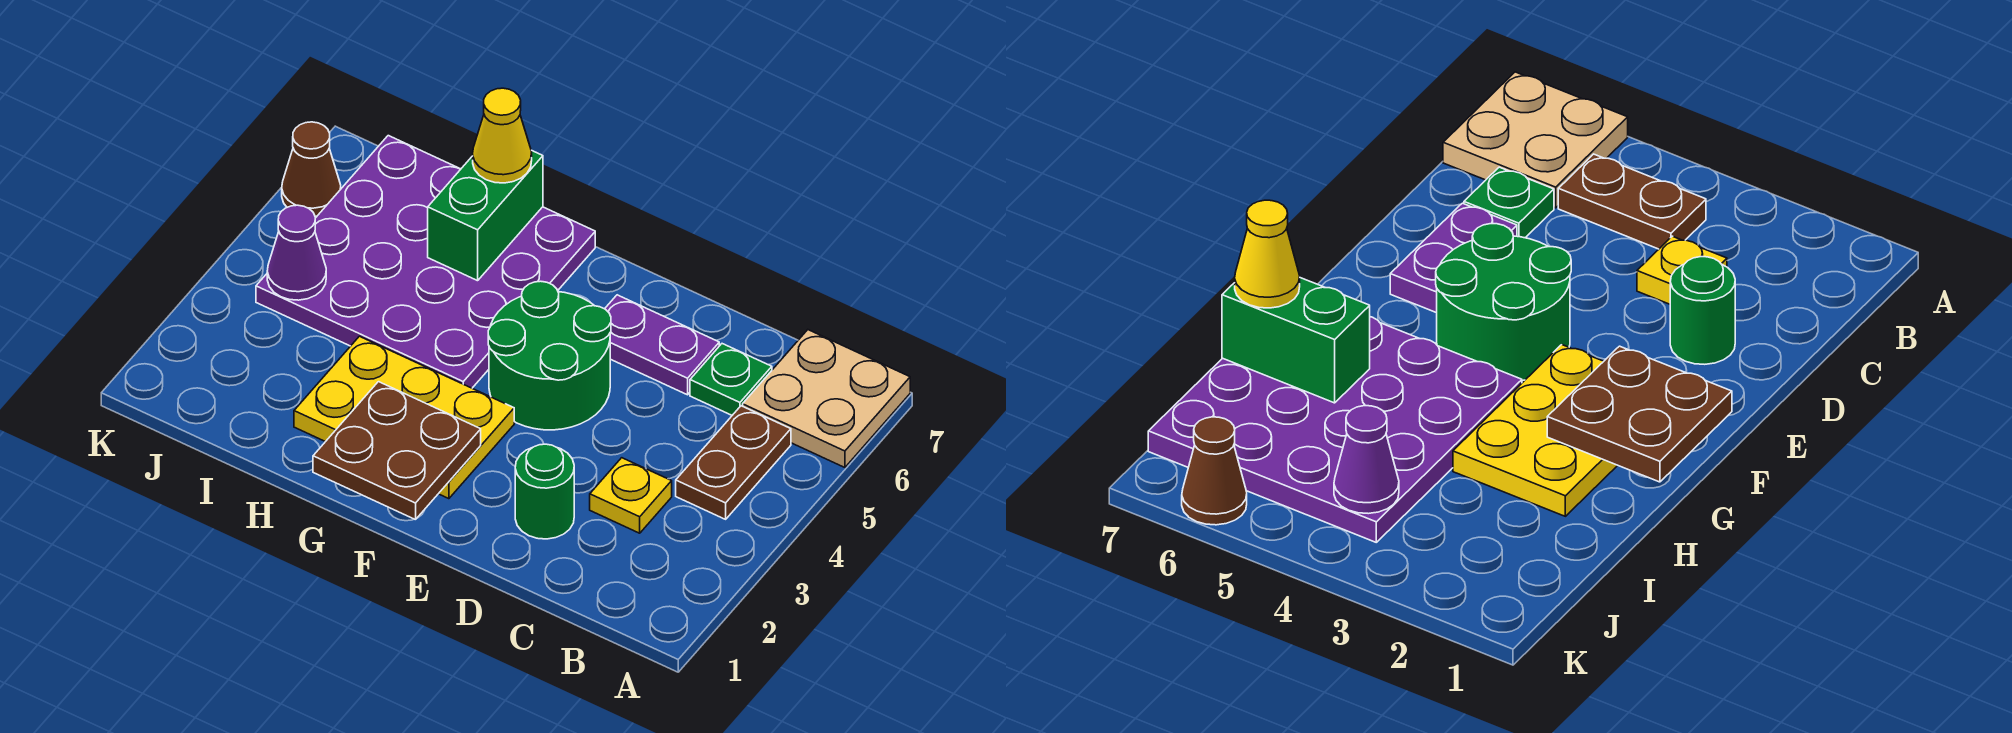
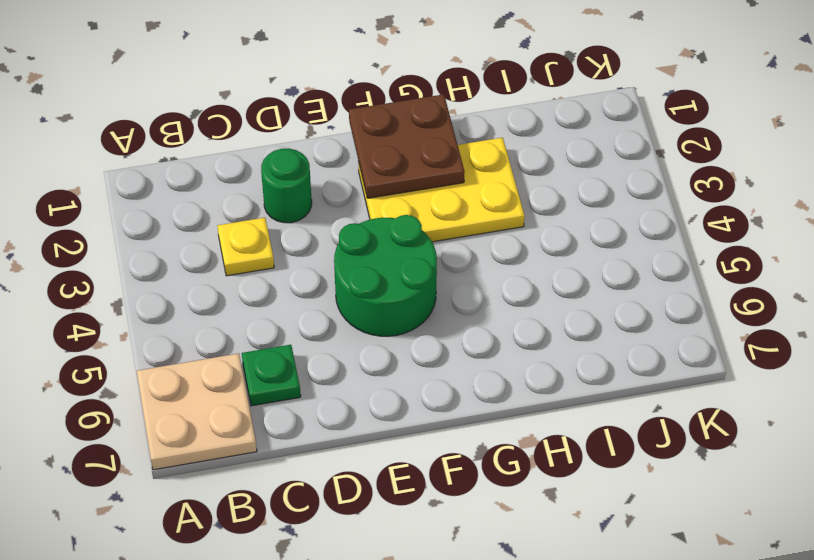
none -> brown plate B4:B5 level 1
none -> purple plate D6:E6 level 1
none -> purple plate G4:J7 level 1

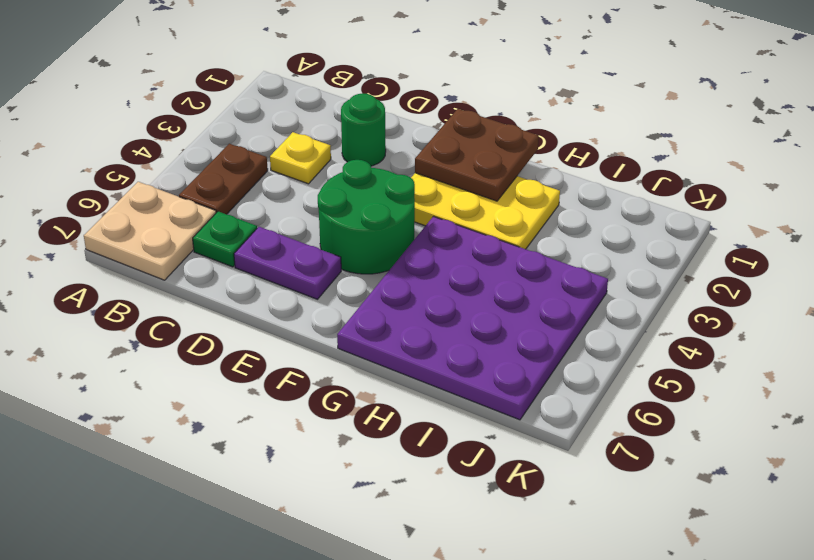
none -> brown cone K6 level 1
none -> green brick H6:H7 level 2
none -> purple cone J4 level 2

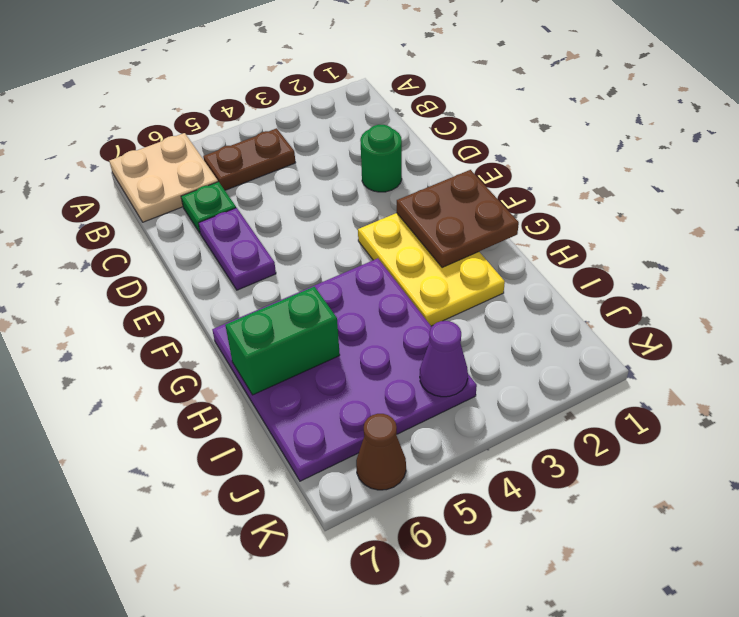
none -> yellow plate C3 level 1
none -> green round brick E4:F5 level 1
none -> yellow cone H7 level 3

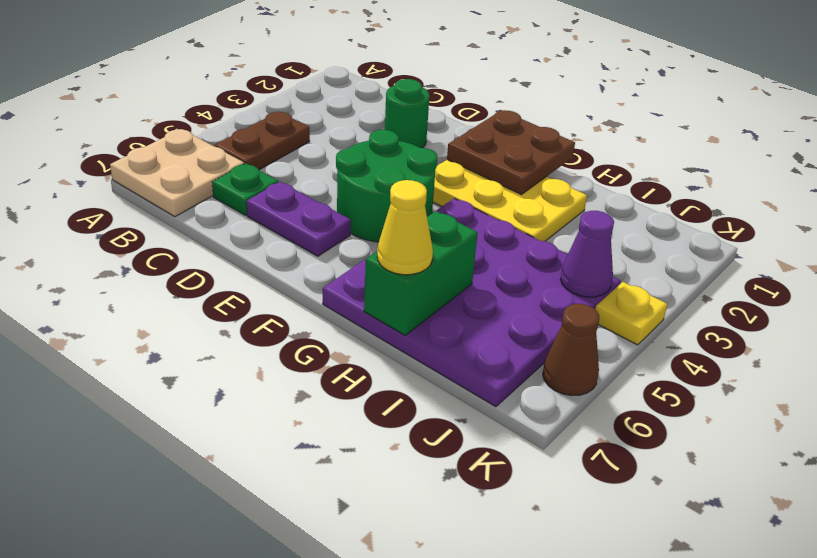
yellow plate K4 level 1 -> yellow plate C3 level 1

